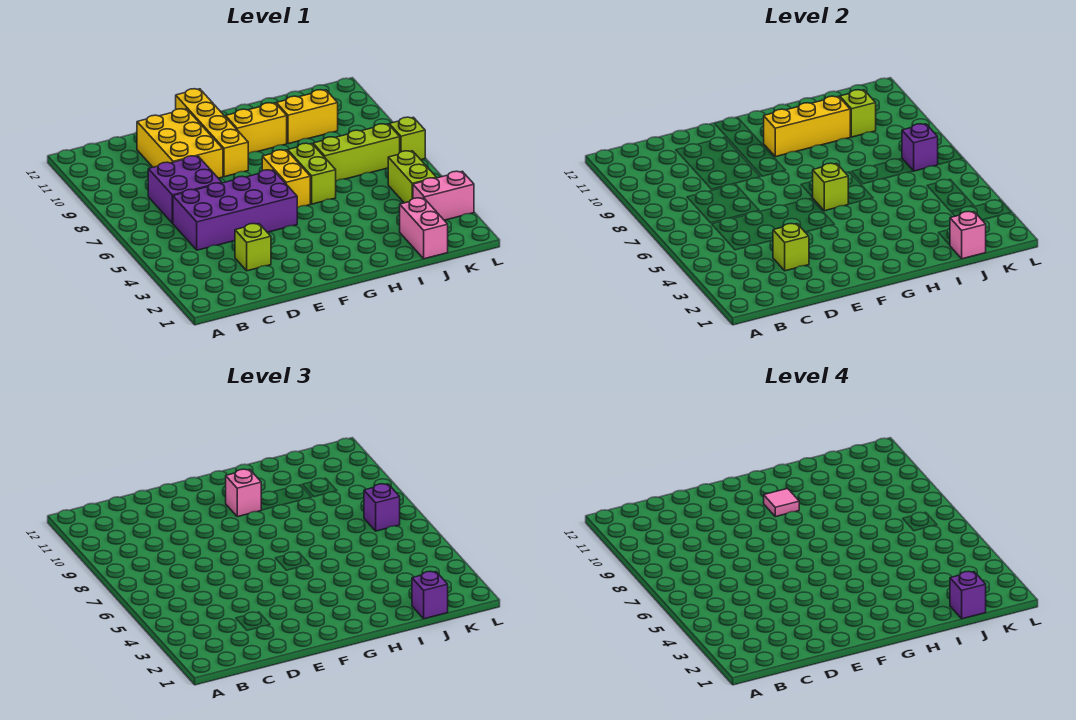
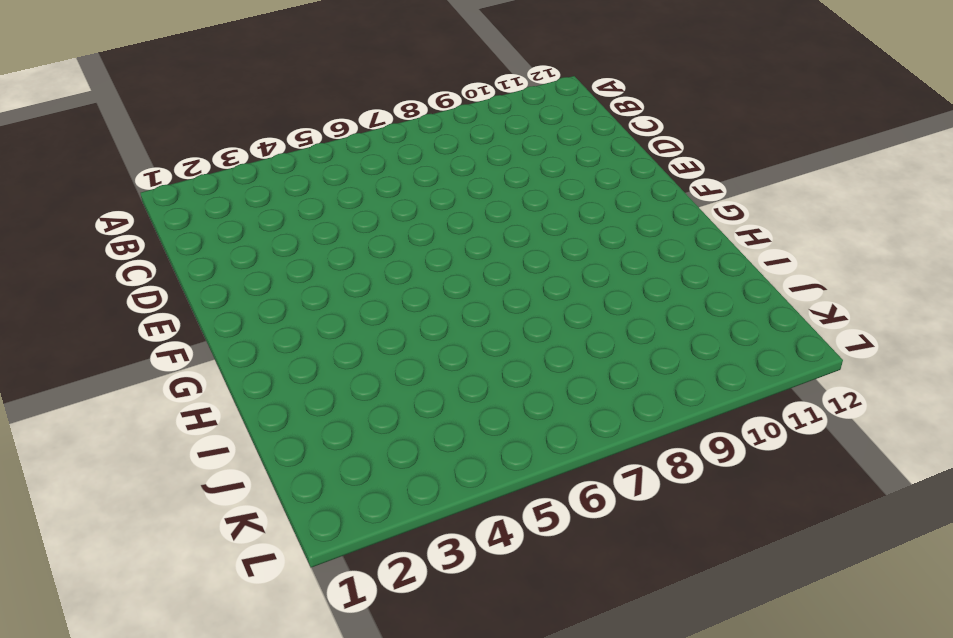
none -> purple brick C5:F6 level 1
none -> purple brick C7:D8 level 1
none -> lime brick D3 level 1

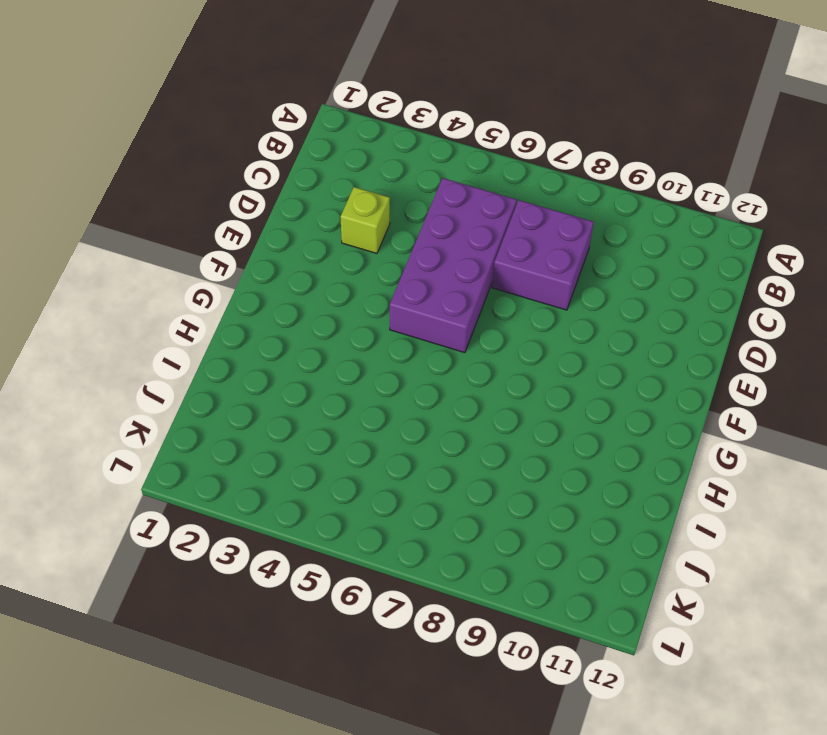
none -> yellow brick D9:E11 level 1
none -> yellow brick F9:F12 level 1
none -> yellow brick G6:G7 level 1

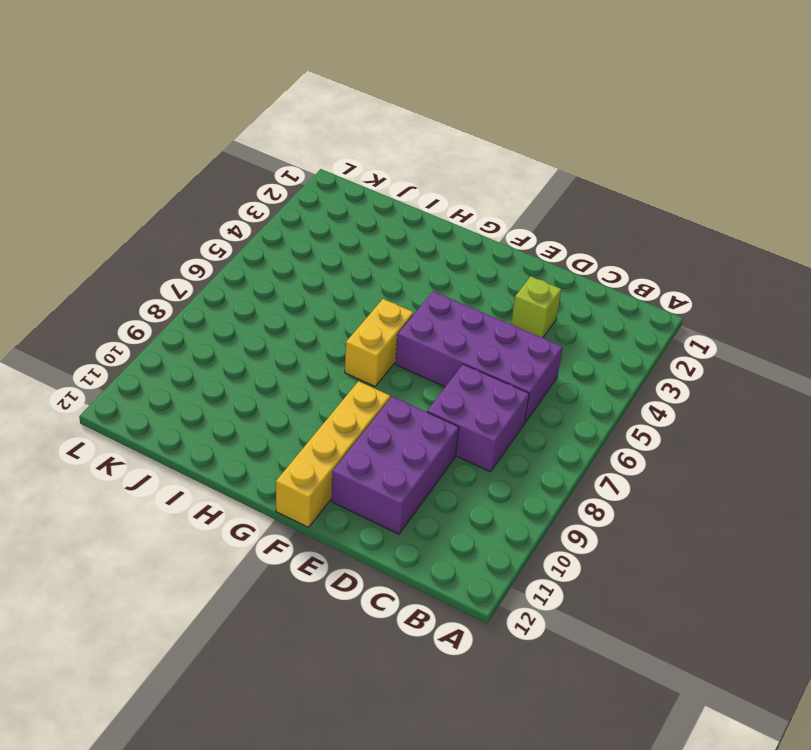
purple brick D9:E11 level 1 -> yellow brick D9:E11 level 1
none -> yellow brick G10:H10 level 1
none -> lime brick H6:H7 level 1
none -> lime brick I7:K7 level 1

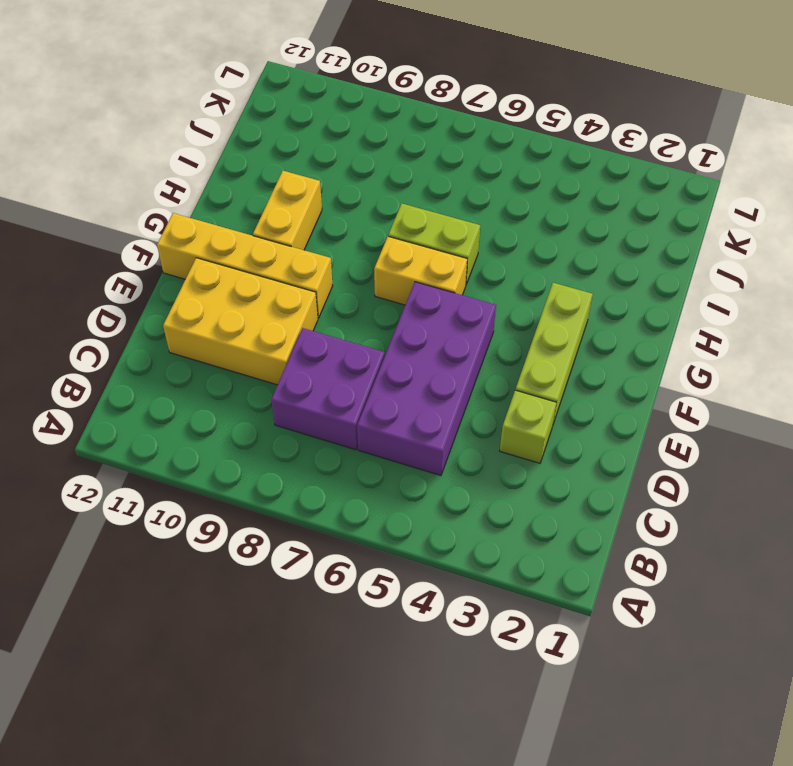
lime brick E3:G3 level 1 -> lime brick I7:K7 level 1
none -> yellow brick I10:J10 level 1
none -> pink brick J1:J2 level 1
none -> pink brick K3:L3 level 1

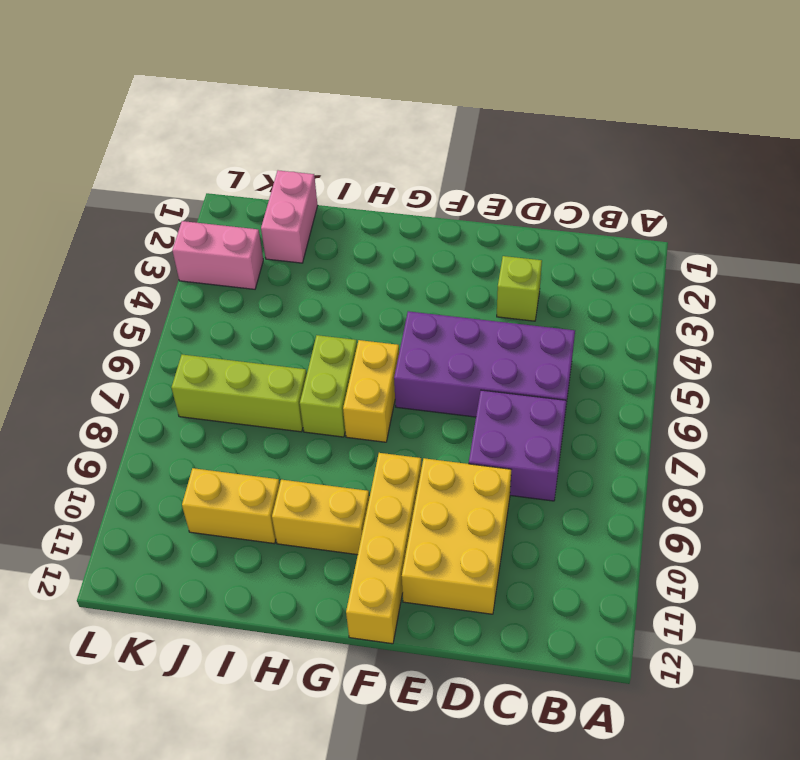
none -> lime brick K4:K5 level 1
none -> lime brick L7 level 1
none -> lime brick D3 level 2

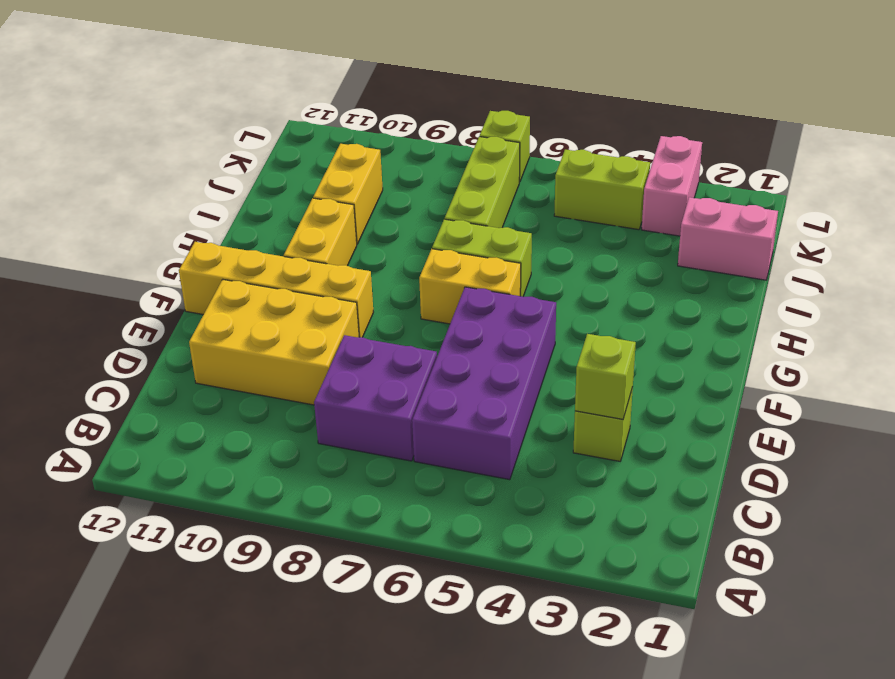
none -> lime brick G6 level 2
none -> yellow brick G10:I10 level 2
none -> pink brick J1 level 2

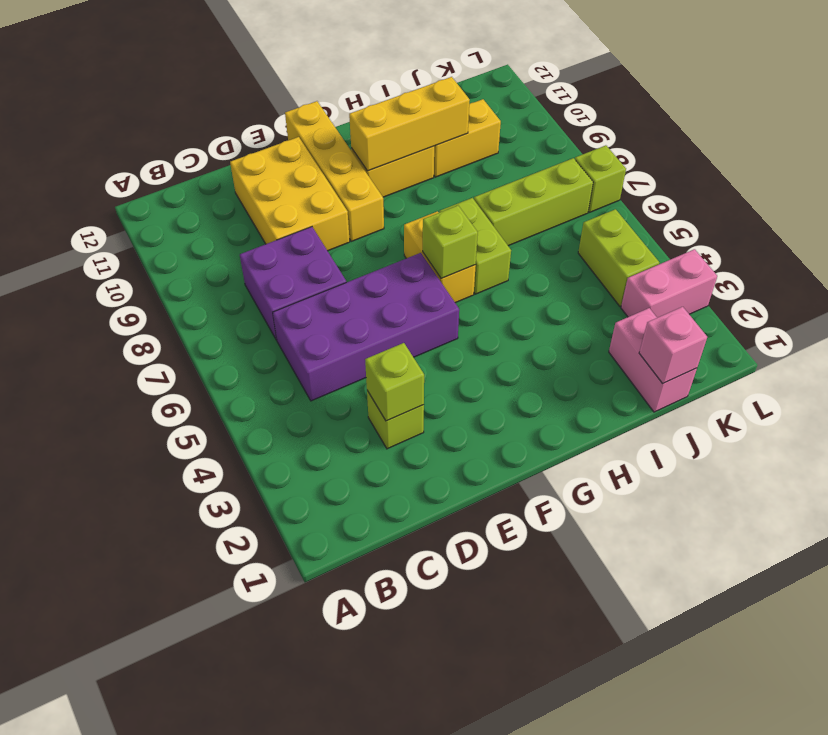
none -> lime brick J10 level 2
none -> purple brick K7 level 2
none -> pink brick G10 level 3

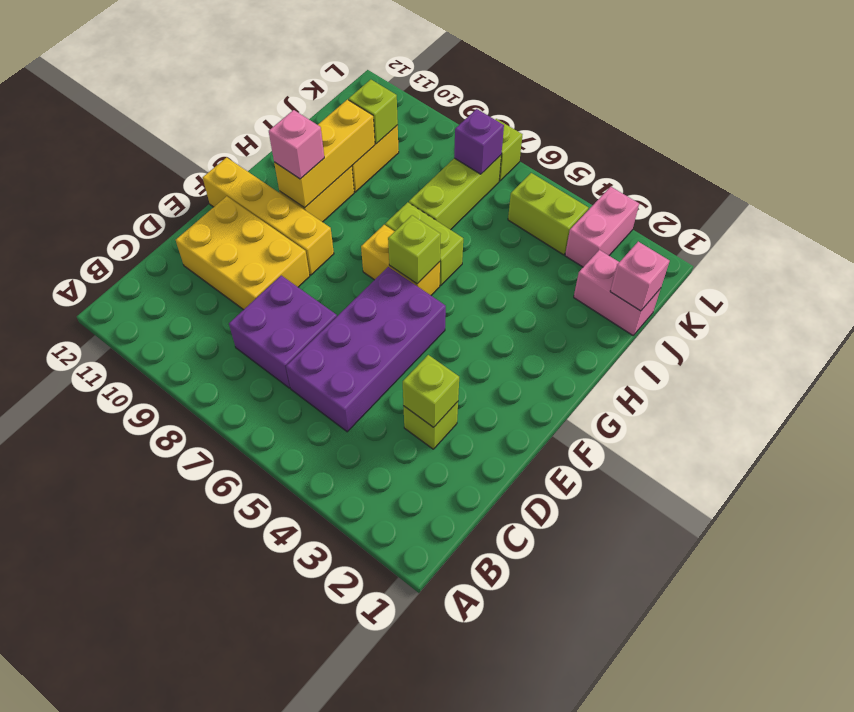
none -> purple brick J1 level 3
none -> purple brick K7 level 3
none -> pink tile G10 level 4

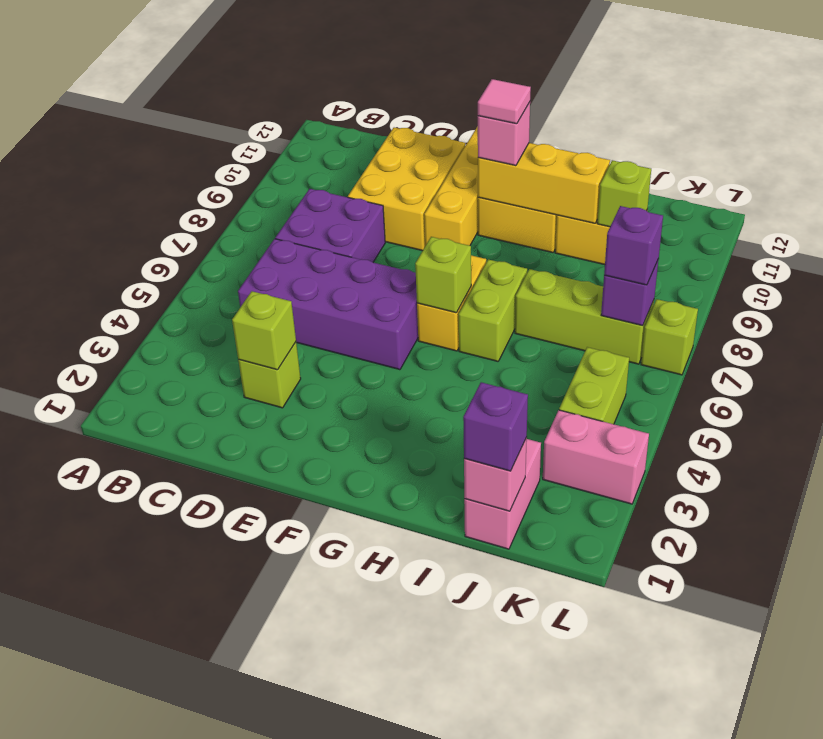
none -> purple brick J1 level 4

